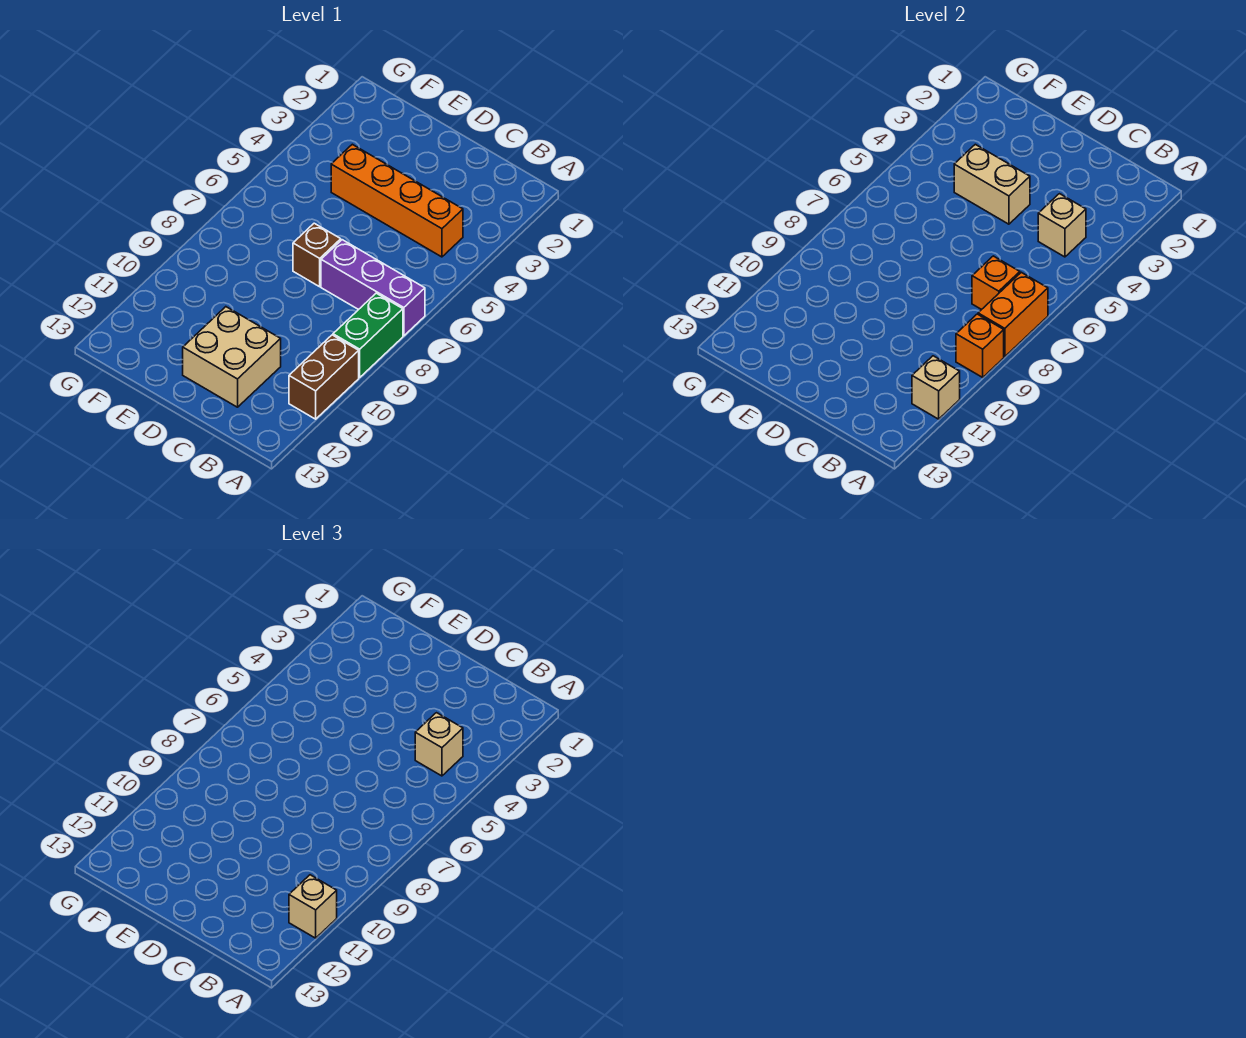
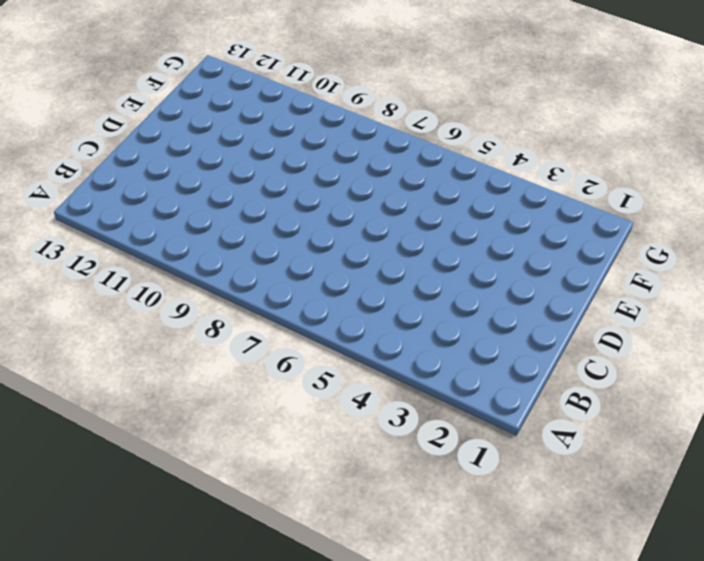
none -> purple brick A7:C7 level 1
none -> green brick A8:A9 level 1
none -> brown brick A10:A11 level 1

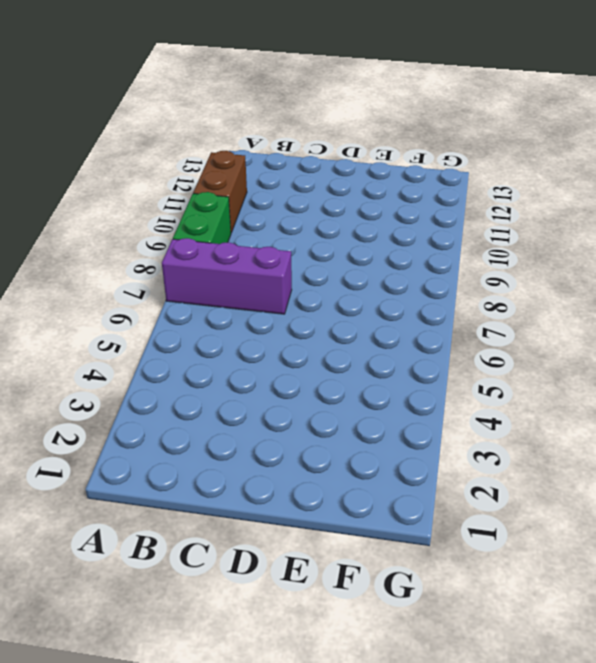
none -> orange brick B4:E4 level 1
none -> tan brick C11:D12 level 1
none -> brown brick D7 level 1

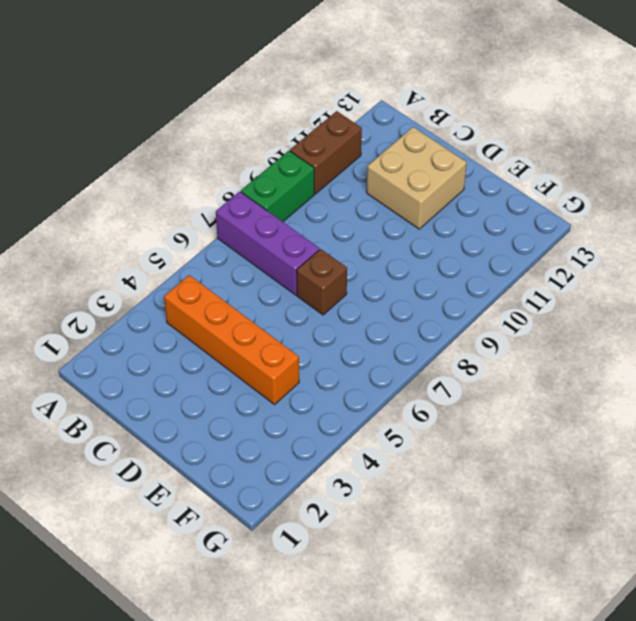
none -> orange brick A7:A8 level 2
none -> orange brick A9 level 2
none -> tan brick A11 level 2

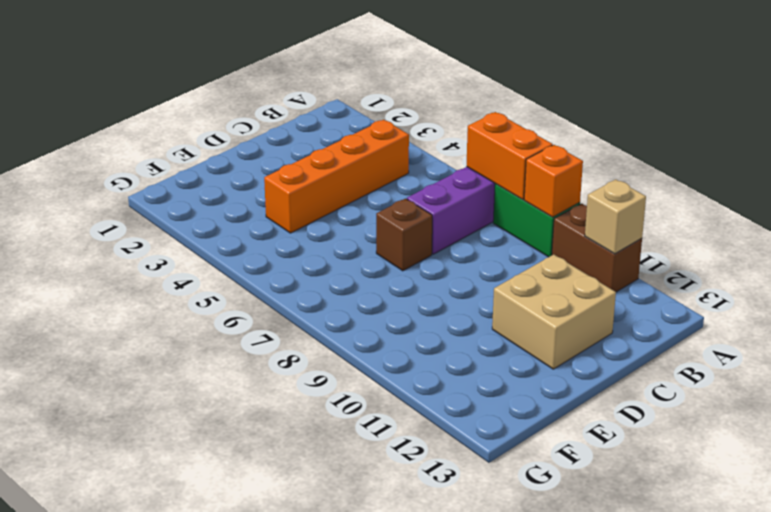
none -> tan brick B4 level 2
none -> orange brick B7 level 2
none -> tan brick D4:E4 level 2

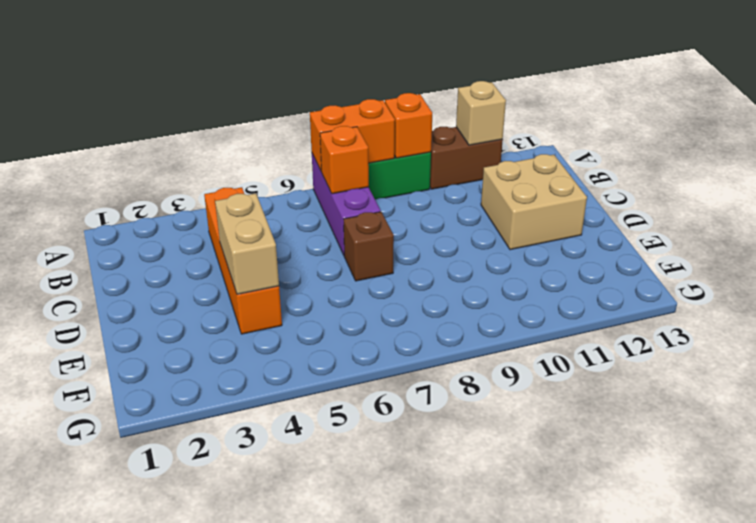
none -> tan brick B4 level 2
none -> tan brick A11 level 3
none -> tan brick B4 level 3

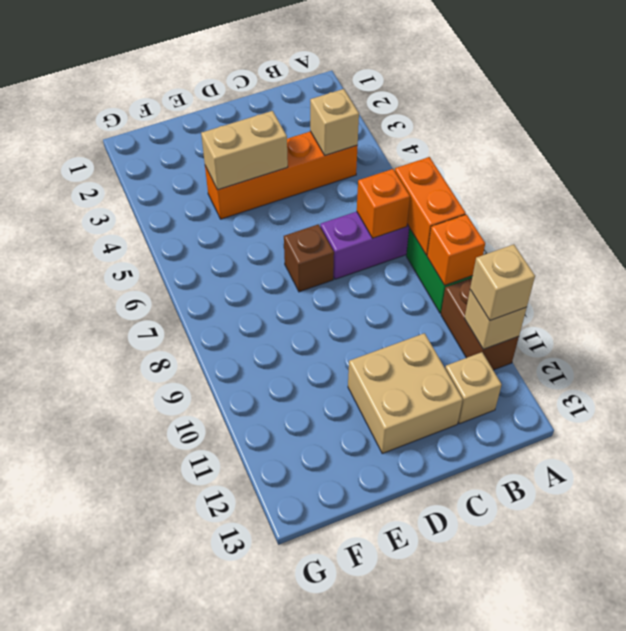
tan brick B12 level 1 -> tan brick B4 level 3

